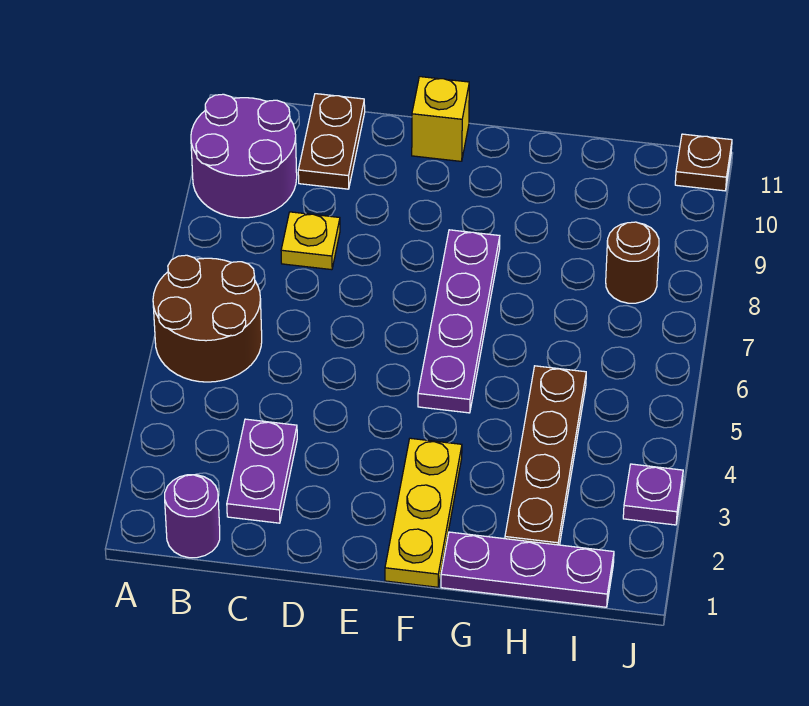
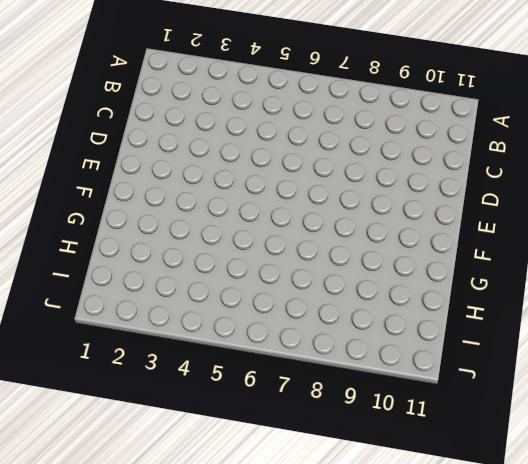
none -> brown round brick A5:B6 level 1
none -> purple round brick A9:B10 level 1
none -> purple round brick B1 level 1

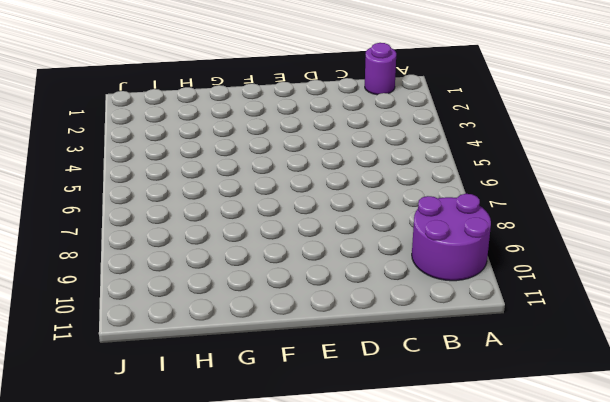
none -> brown round brick A5:B6 level 1
none -> purple plate C2:C3 level 1
none -> yellow plate C8 level 1

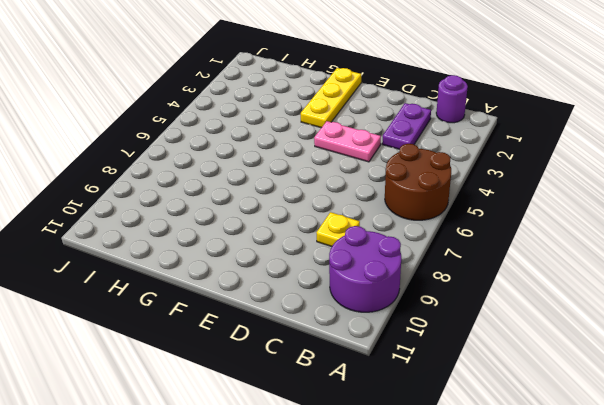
pink plate D4:E4 level 1 -> none
none -> brown plate C10:C11 level 1
none -> yellow brick E11 level 1
none -> purple plate F5:F8 level 1

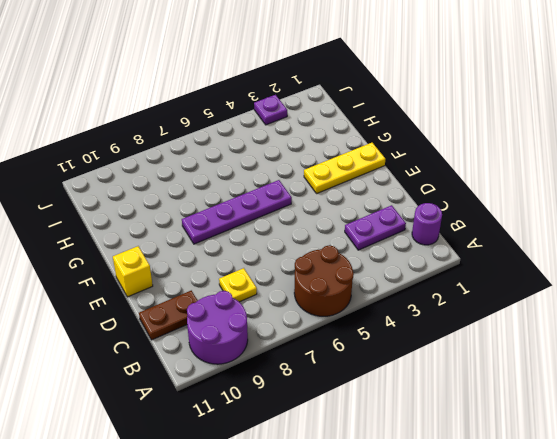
none -> purple plate G1:I1 level 1
none -> brown plate H2:H5 level 1
none -> brown round brick I8 level 1

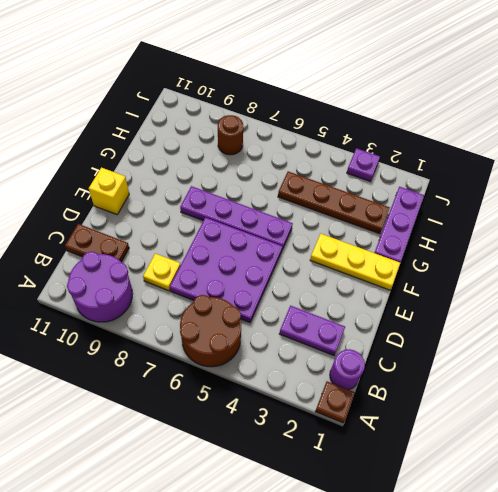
brown plate A1 level 1 -> brown plate J11 level 1
purple plate C5:E7 level 1 -> none

